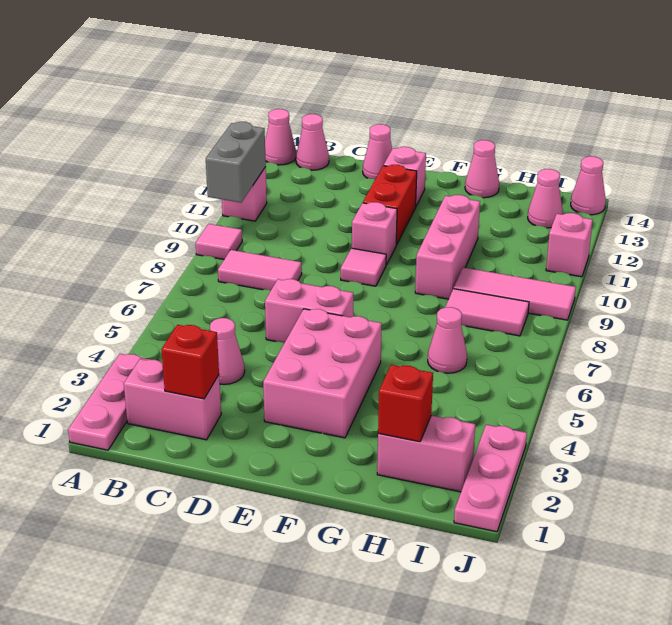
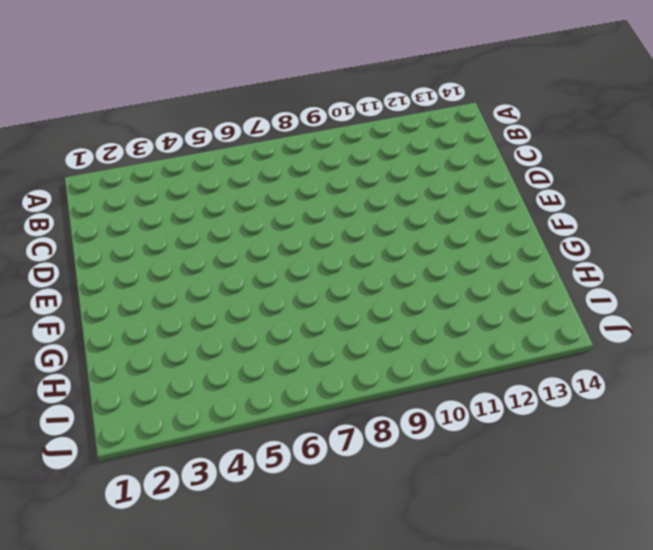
none -> pink plate A1:A3 level 1
none -> pink tile A9 level 1
none -> pink brick A11 level 1

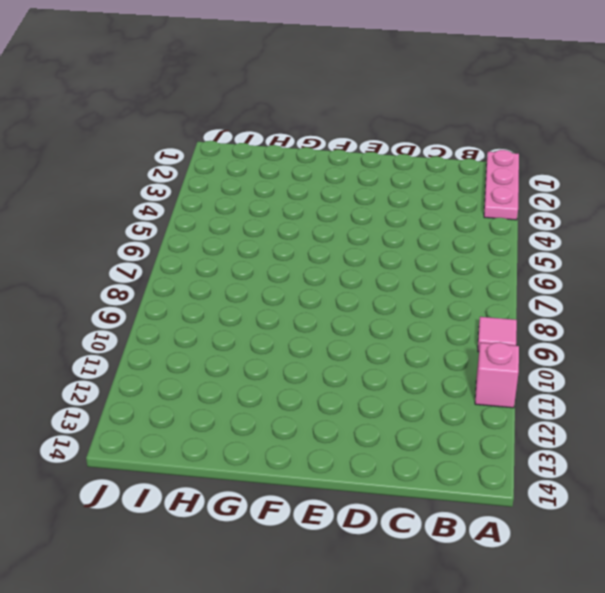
none -> pink cone A14 level 1
none -> pink brick B2:C2 level 1
none -> pink tile B8:C8 level 1

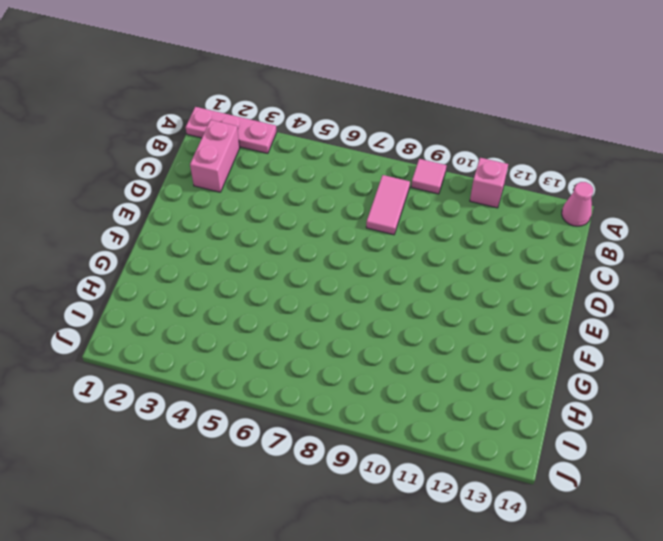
none -> pink cone B14 level 1
none -> pink cone C4 level 1
none -> pink brick D6:E6 level 1

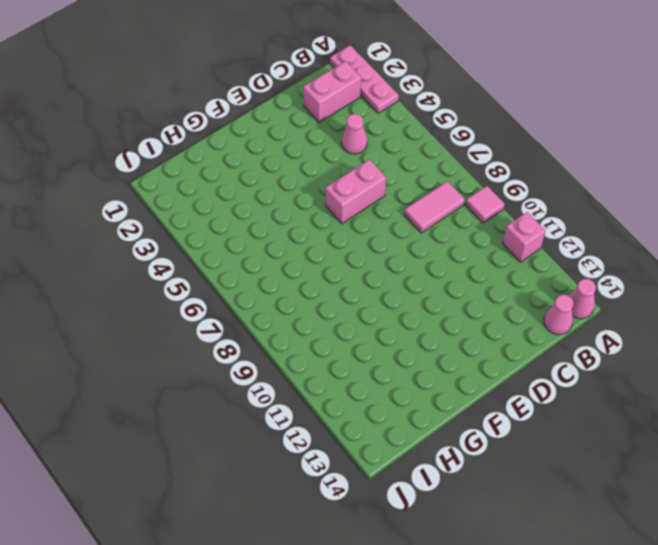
none -> pink cone D14 level 1
none -> pink brick E3:F5 level 1
none -> pink tile E9 level 1

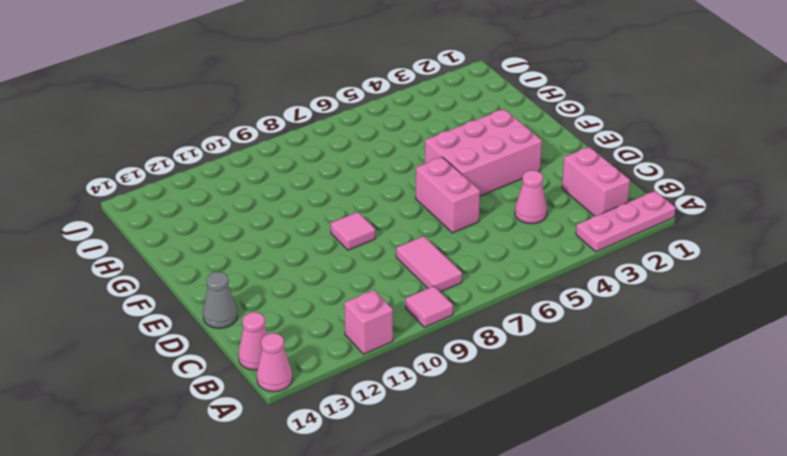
grey cone D14 level 1 -> pink cone D14 level 1
none -> pink brick E10 level 1
none -> red brick E11:E12 level 1
none -> pink brick E13 level 1

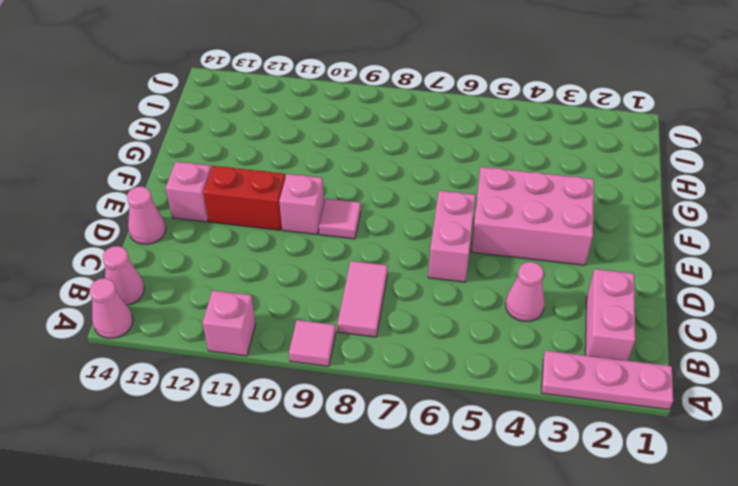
none -> pink brick G9:G11 level 1
none -> pink cone G14 level 1
none -> pink brick H2:I2 level 1

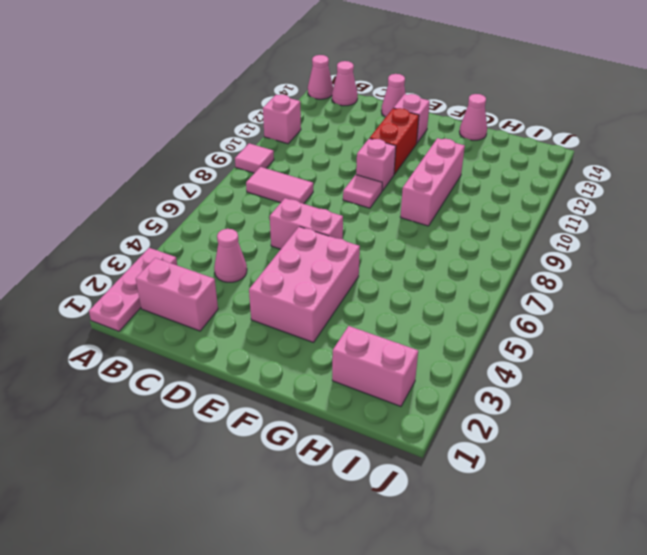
none -> pink cone H6 level 1
none -> pink tile H8:I8 level 1
none -> pink tile H9:J9 level 1

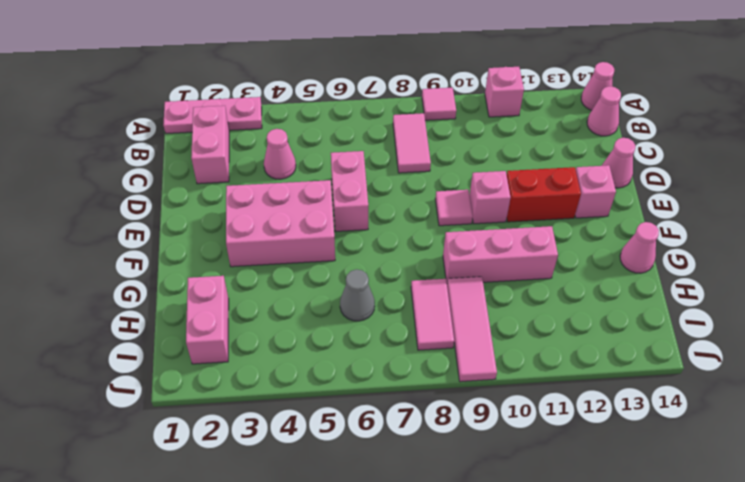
grey cone H6 level 1 -> pink cone H6 level 1
none -> pink cone I13 level 1
none -> pink plate J1:J3 level 1
none -> pink brick J11 level 1

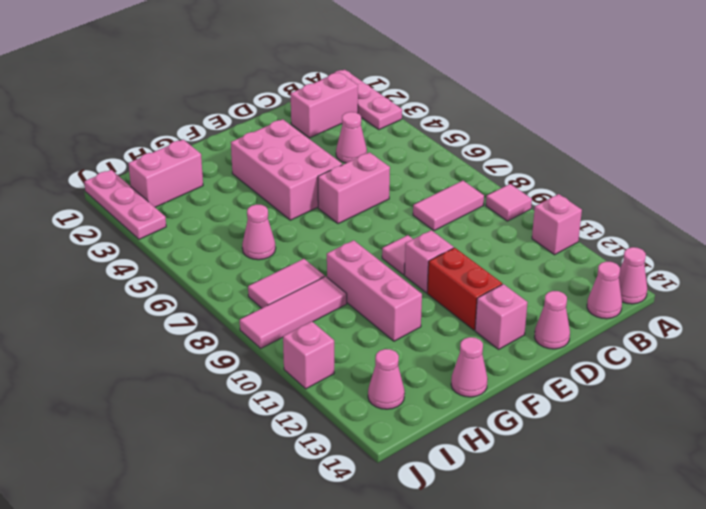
none -> pink cone J14 level 1
none -> grey brick A10:A11 level 2
none -> red brick C2 level 2

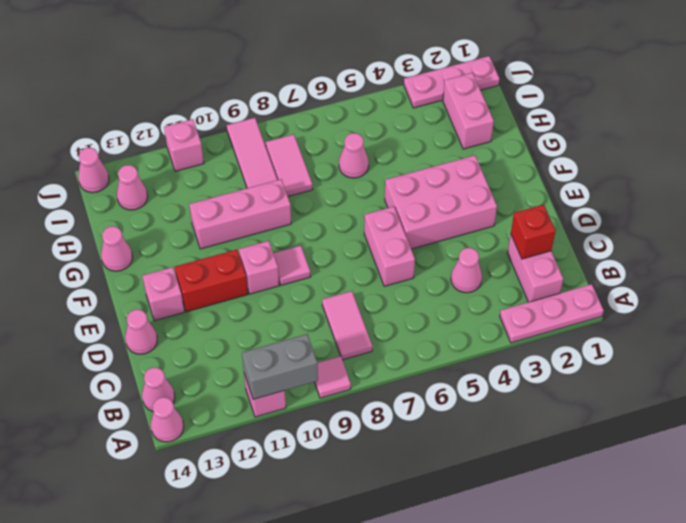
none -> red brick H2 level 2

